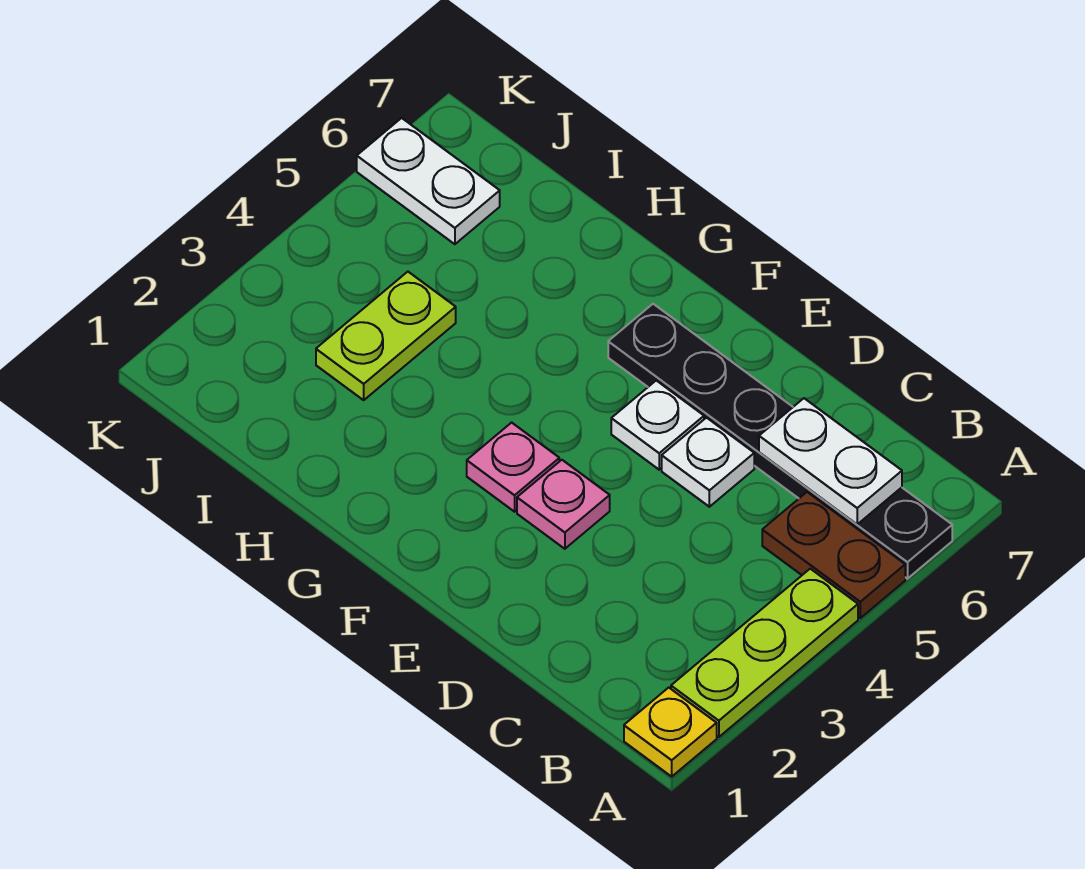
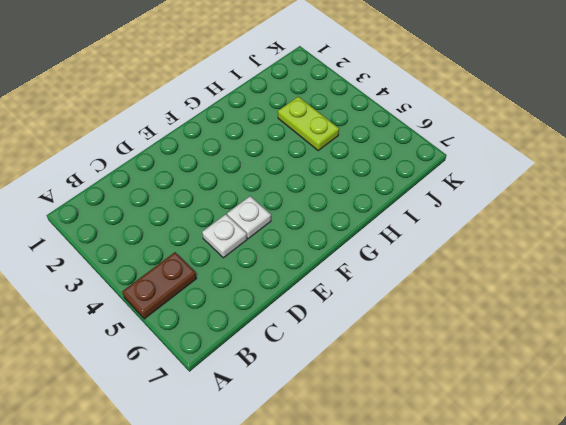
none -> yellow plate A1 level 1
none -> lime plate A2:A4 level 1

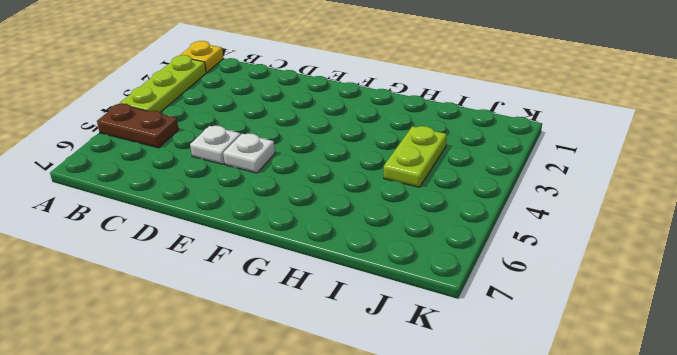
none -> black plate A6:F6 level 1
none -> pink plate E3 level 1

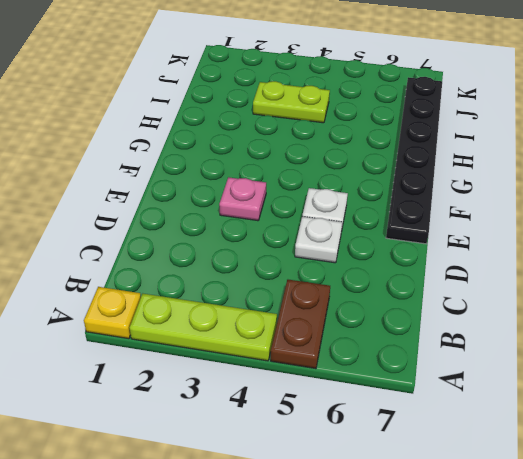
black plate E7:J7 level 1 -> black plate A6:F6 level 1
none -> pink plate F3 level 1
none -> white plate J6:K6 level 1

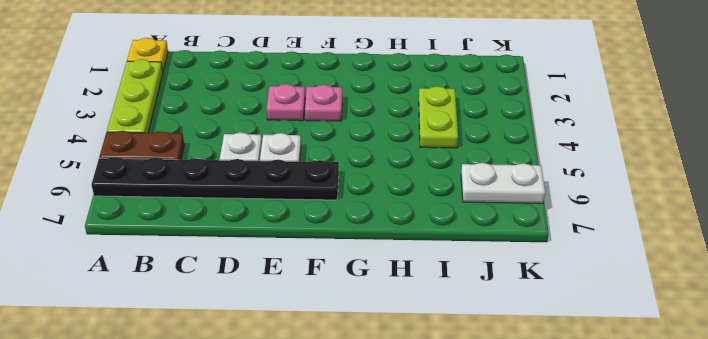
none -> white plate B6:C6 level 2

